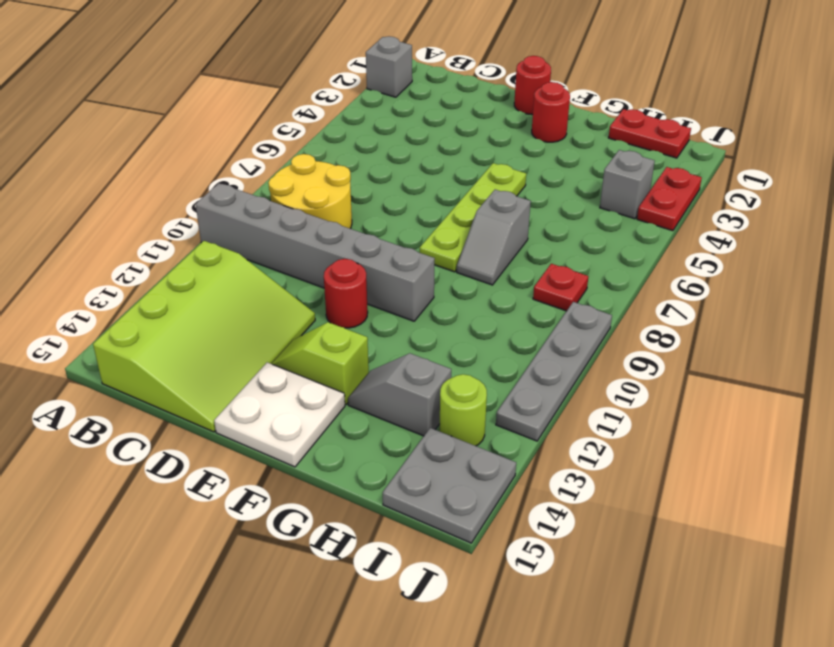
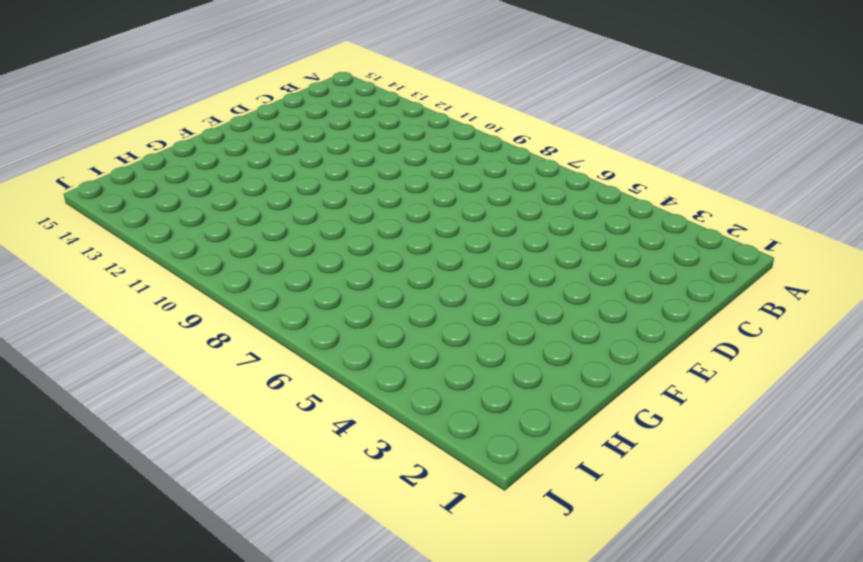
none -> grey brick A2 level 1
none -> grey brick A10:F10 level 1
none -> yellow round brick B8:C9 level 1

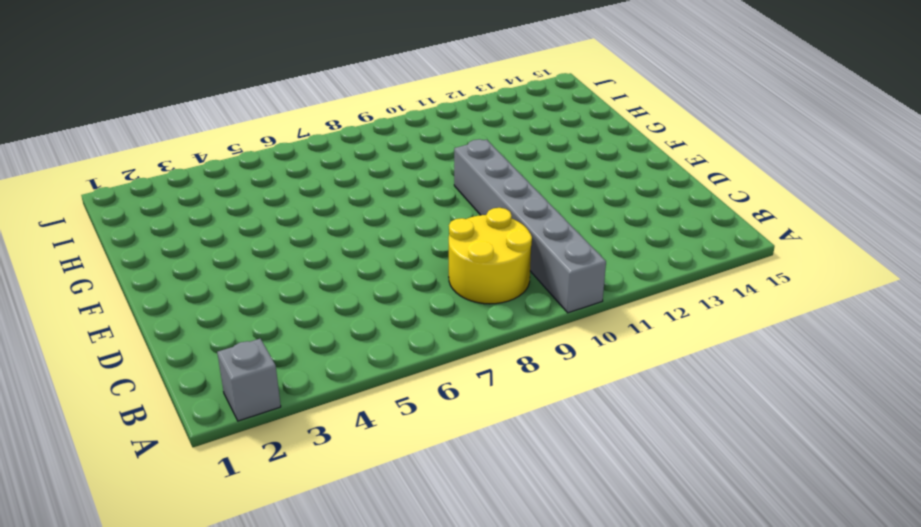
none -> lime slope B12:D15 level 1 top B
none -> red round brick E1 level 1
none -> red round brick E11 level 1

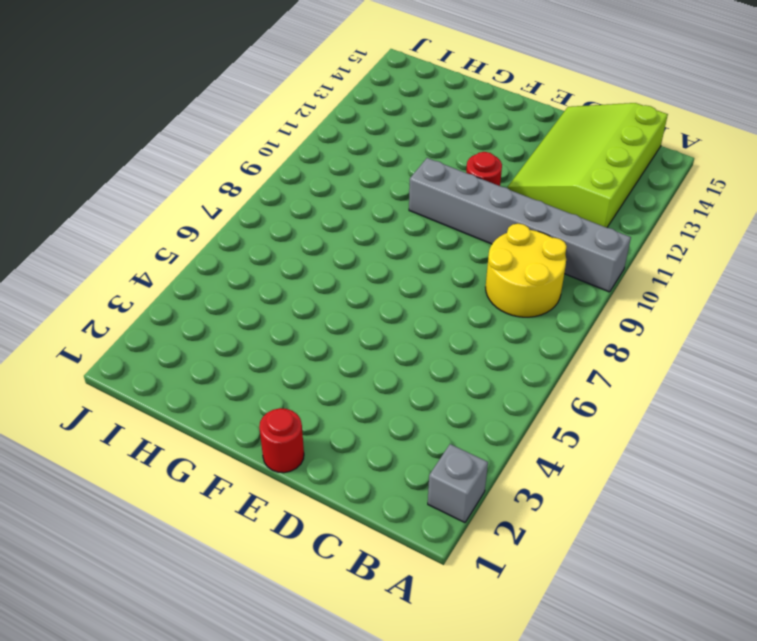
none -> lime slope E13:F13 level 1 top F
none -> white plate E14:F15 level 1
none -> red round brick F2 level 1

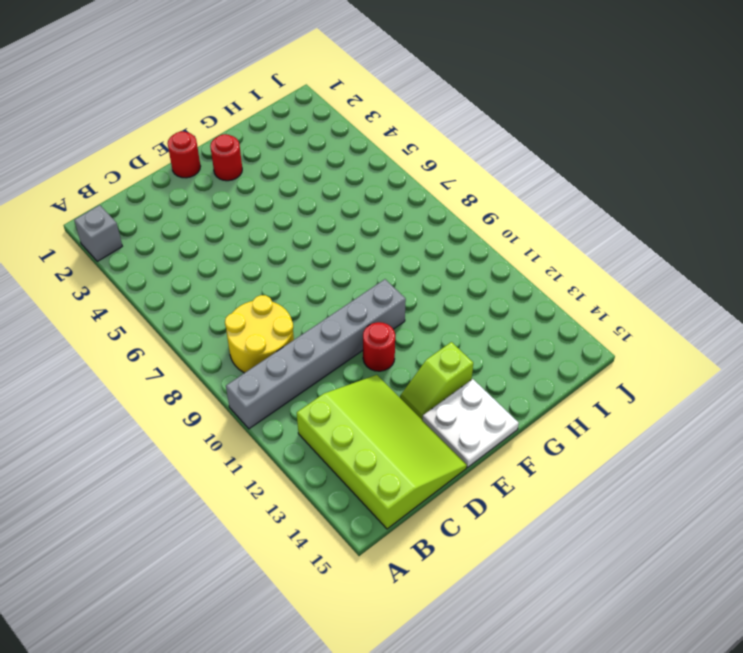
none -> lime plate F5:F8 level 1
none -> grey slope G7:G8 level 1 top 7
none -> grey slope G13:H13 level 1 top H

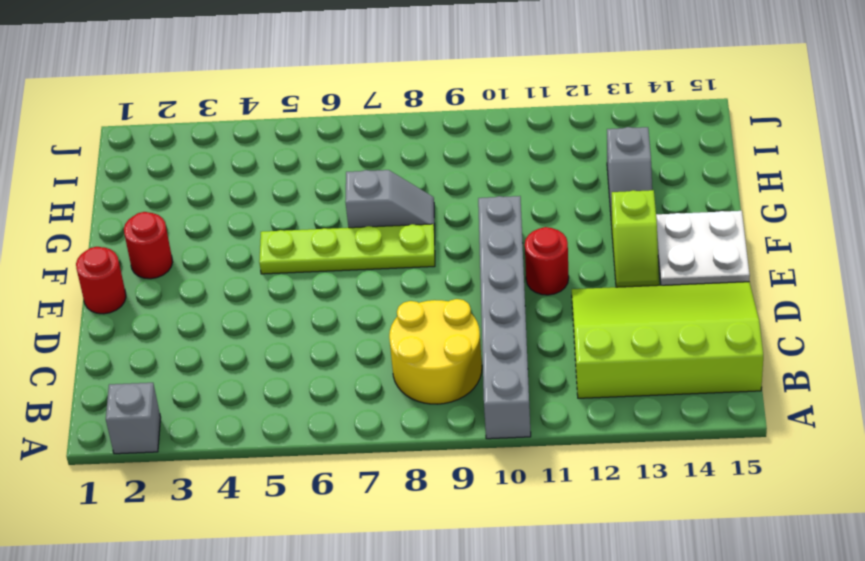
none -> red plate H1:I1 level 1
none -> grey brick I4 level 1
none -> red plate I8 level 1

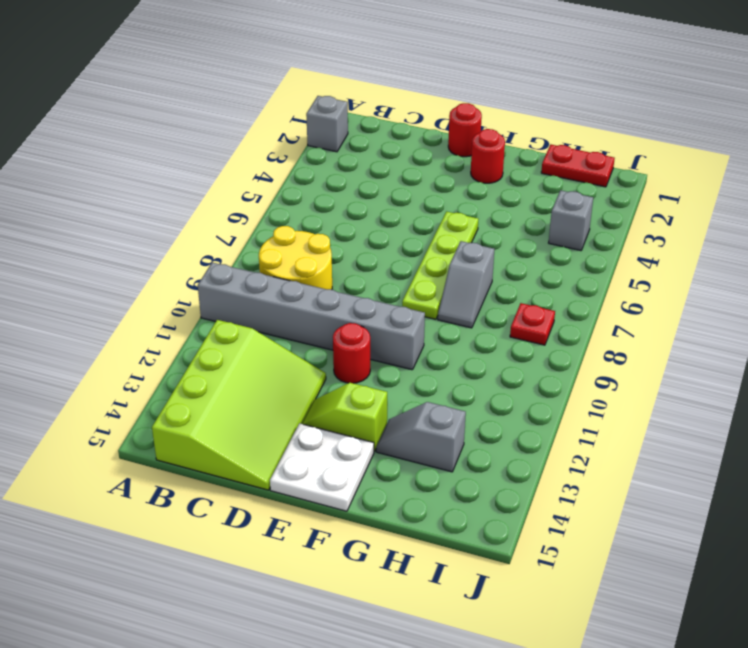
none -> lime round brick I13 level 1
none -> grey plate I14:J15 level 1
none -> red plate J3:J4 level 1

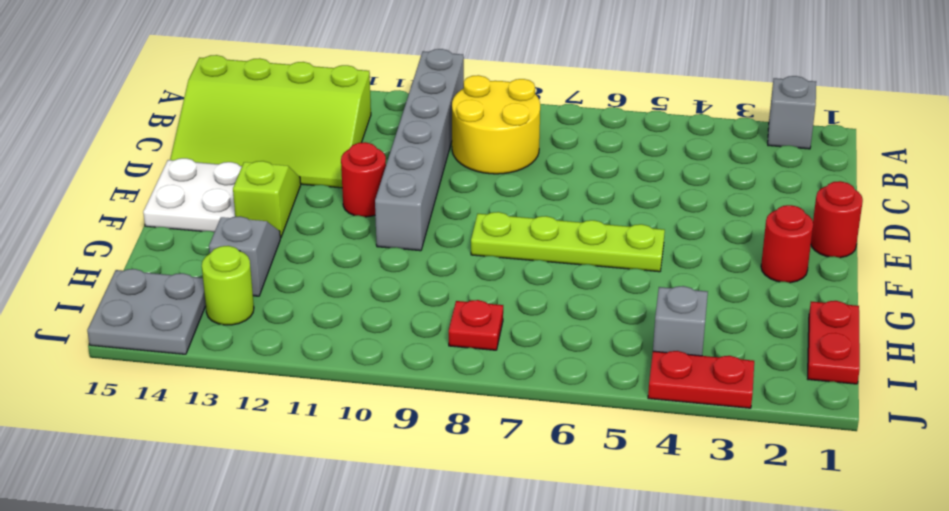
none -> grey slope G7:G8 level 1 top 7
none -> grey plate J9:J12 level 1

